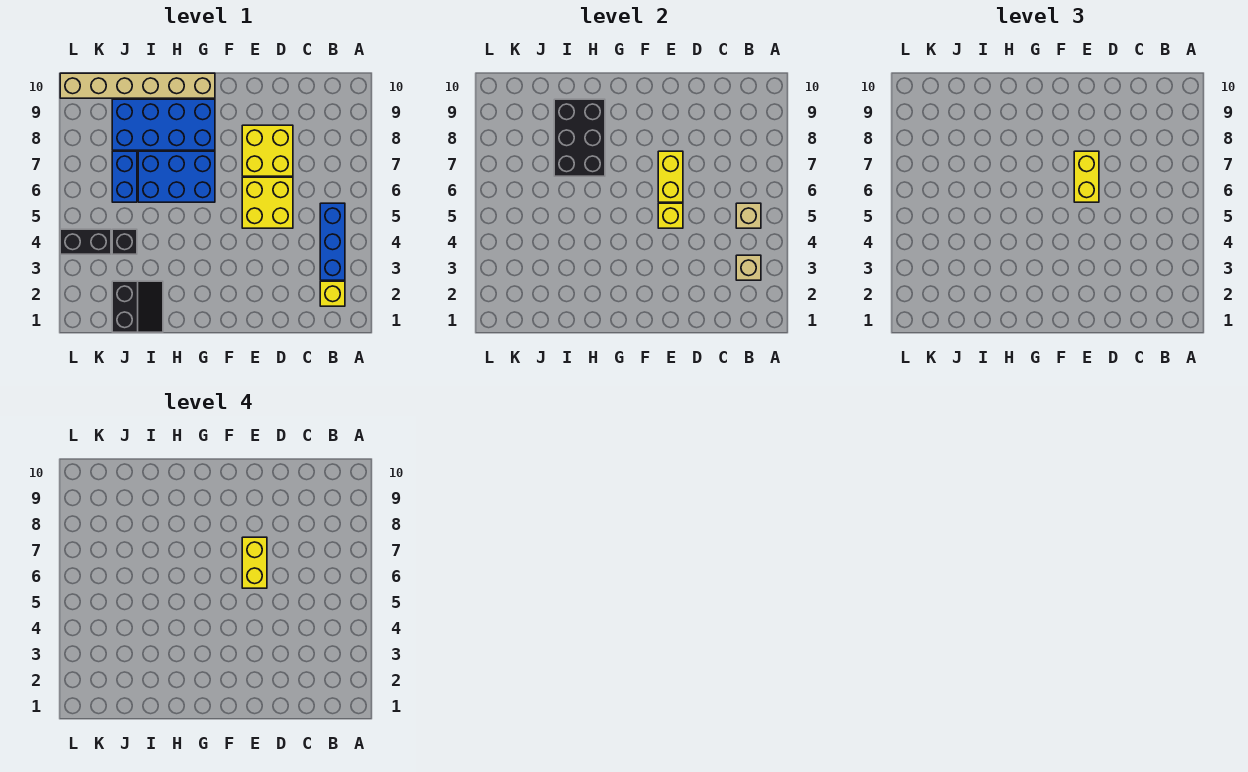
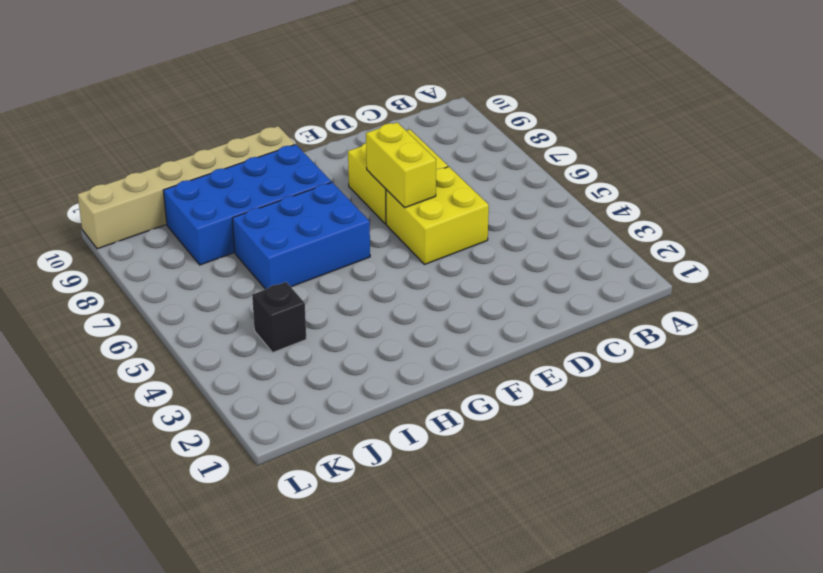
none -> yellow brick B2 level 1
none -> blue brick B3:B5 level 1
none -> black slope I1:J2 level 1 top J

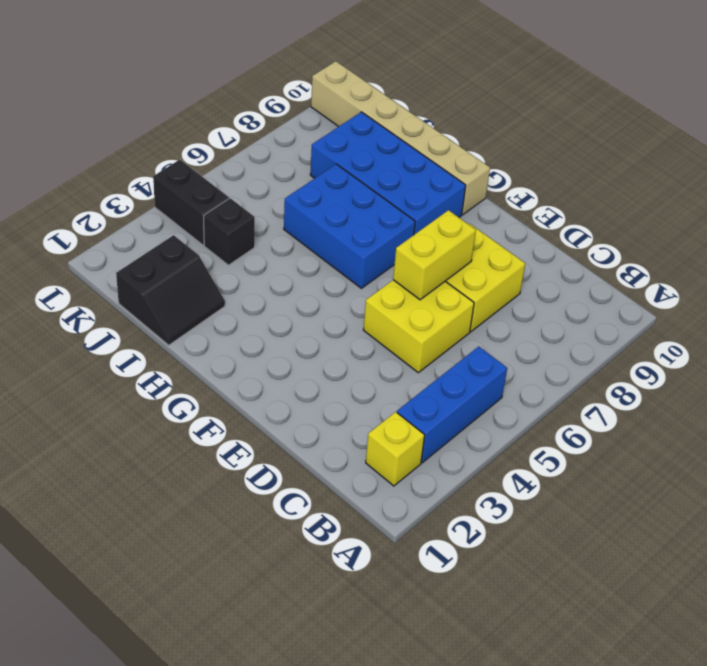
none -> blue brick J6:J7 level 1
none -> tan brick B3 level 2
none -> tan brick B5 level 2

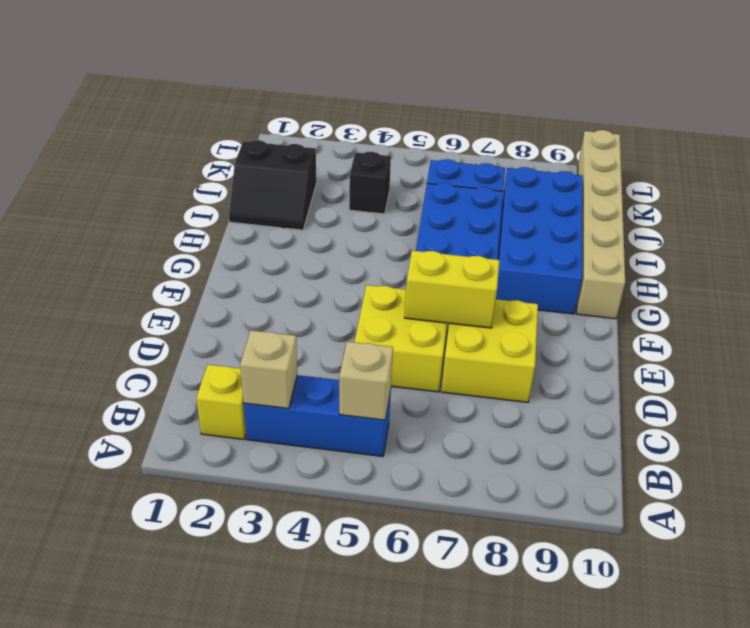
none -> black brick K4:L4 level 1
none -> yellow brick E5 level 2
none -> black brick H7:I9 level 2

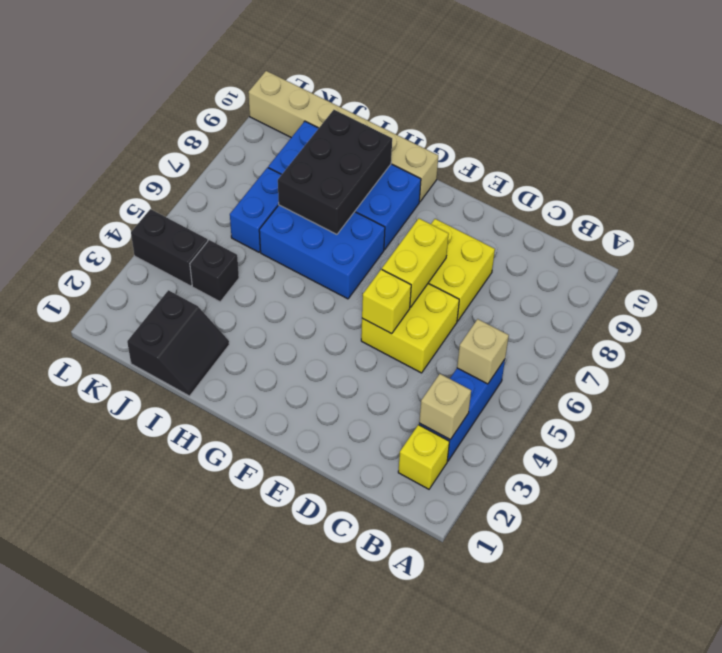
none -> yellow brick E6:E7 level 3
none -> yellow brick E6:E7 level 4

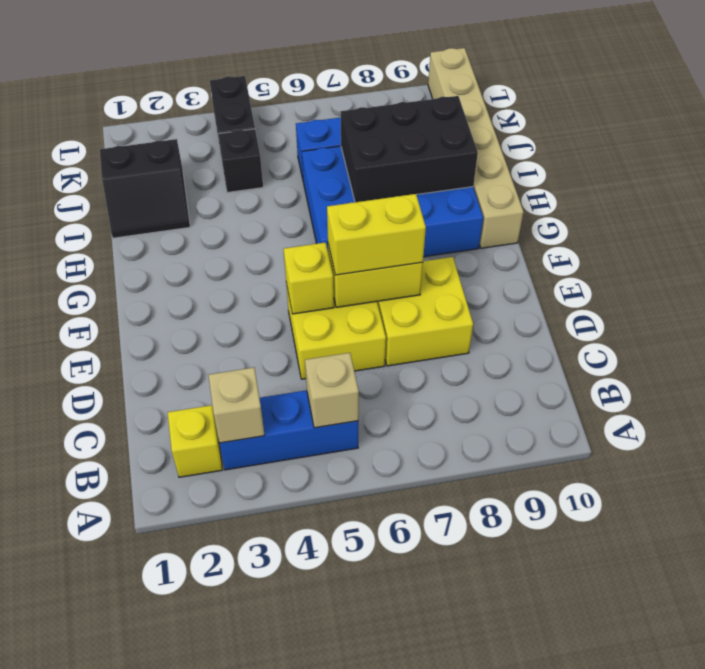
none -> yellow brick E6:E7 level 4

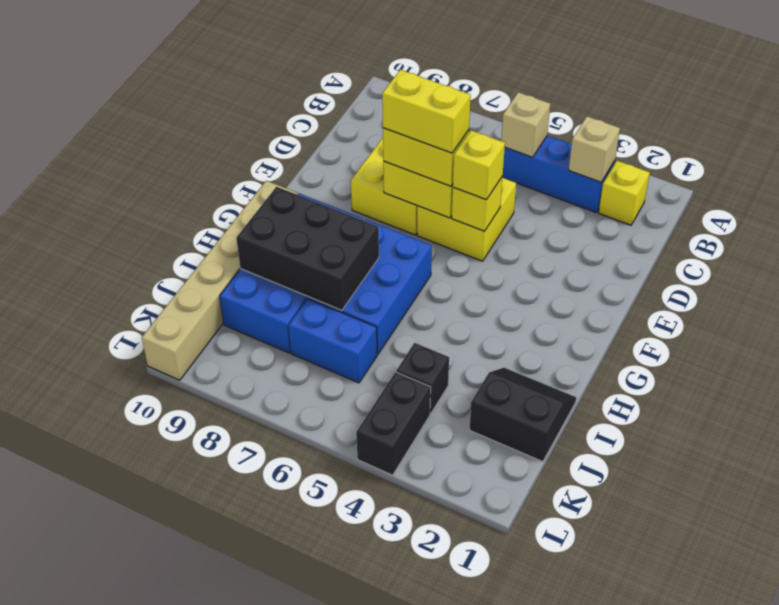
yellow brick E5 level 3 -> none

